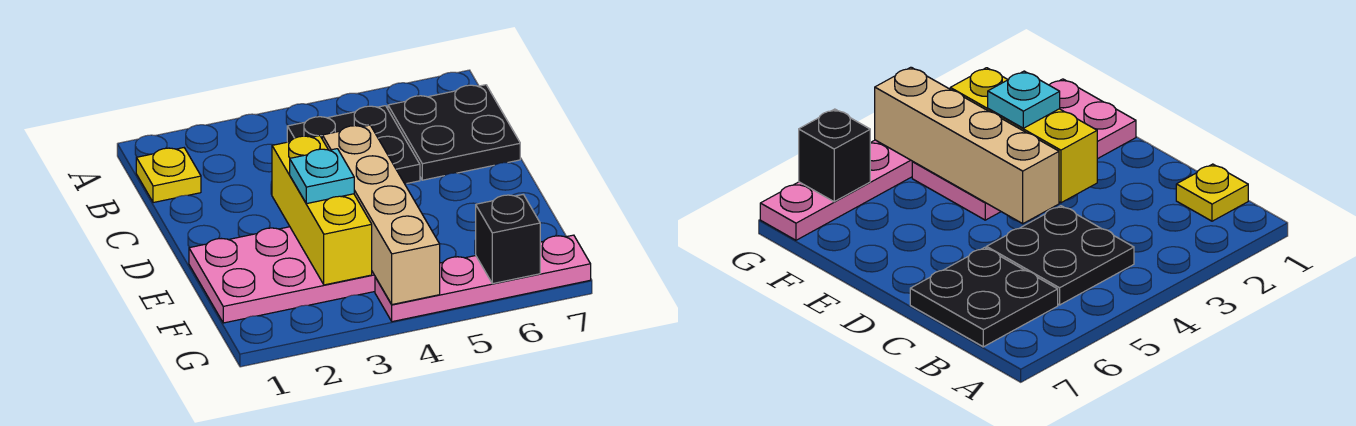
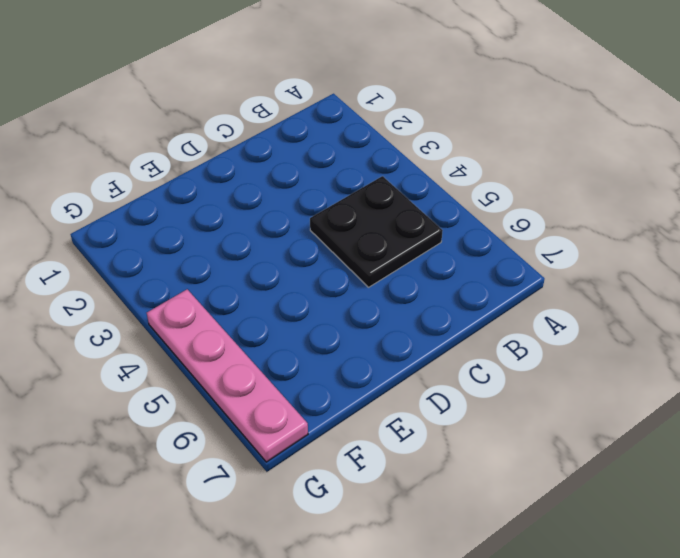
none -> yellow plate B1 level 1
none -> black plate B6:C7 level 1

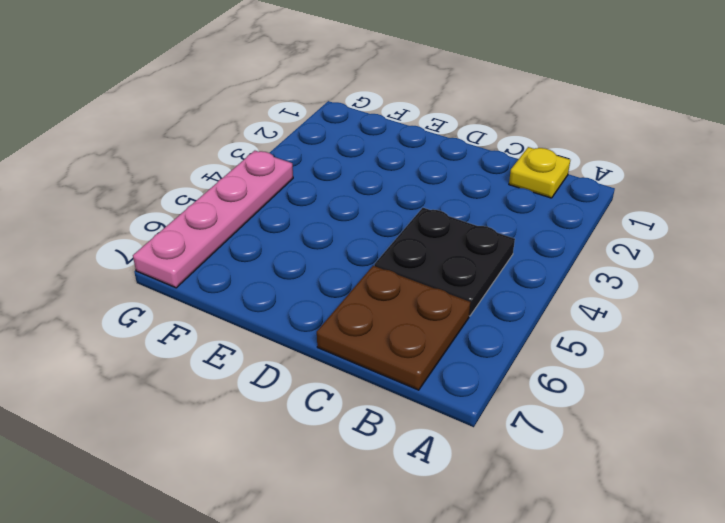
brown plate B6:C7 level 1 -> black plate B6:C7 level 1
none -> pink plate E1:F4 level 1
none -> yellow brick D3:F3 level 2

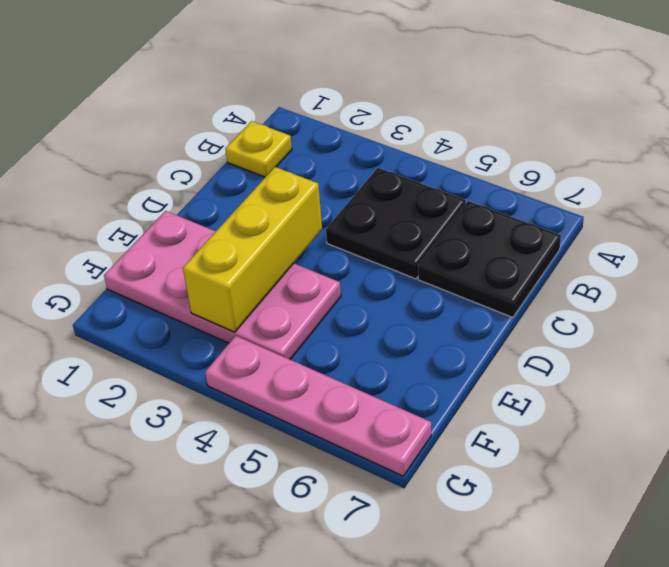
none -> tan brick D4:G4 level 2
none -> black brick G6 level 2

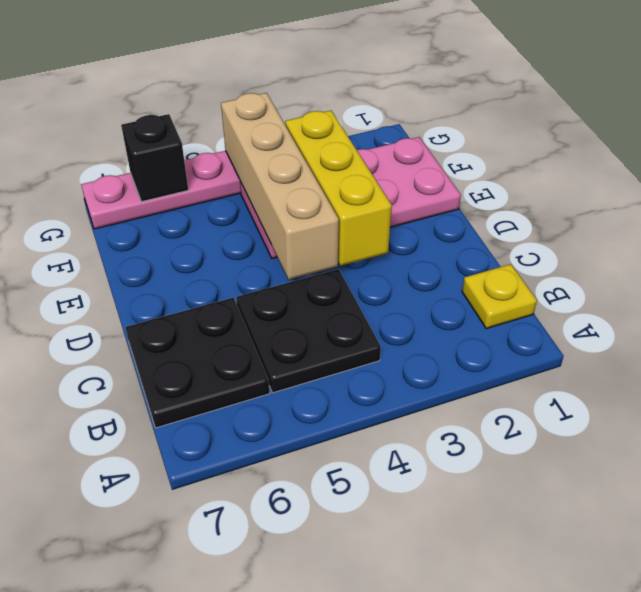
none -> cyan plate E3 level 3

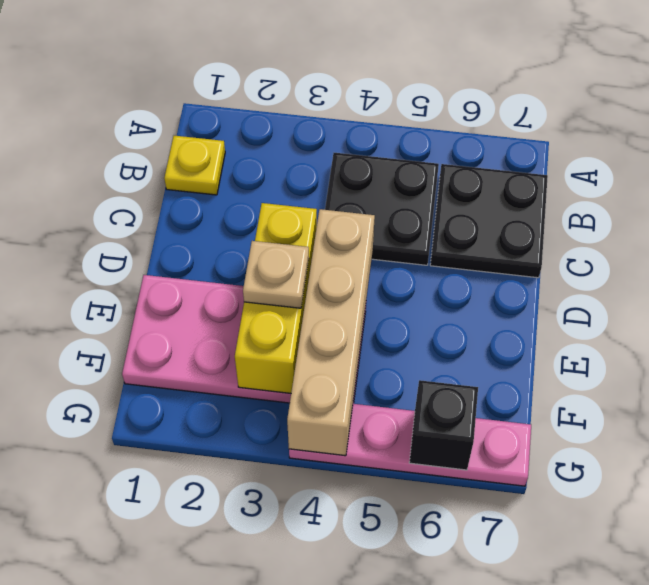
tan plate E3 level 3 -> cyan plate E3 level 3

